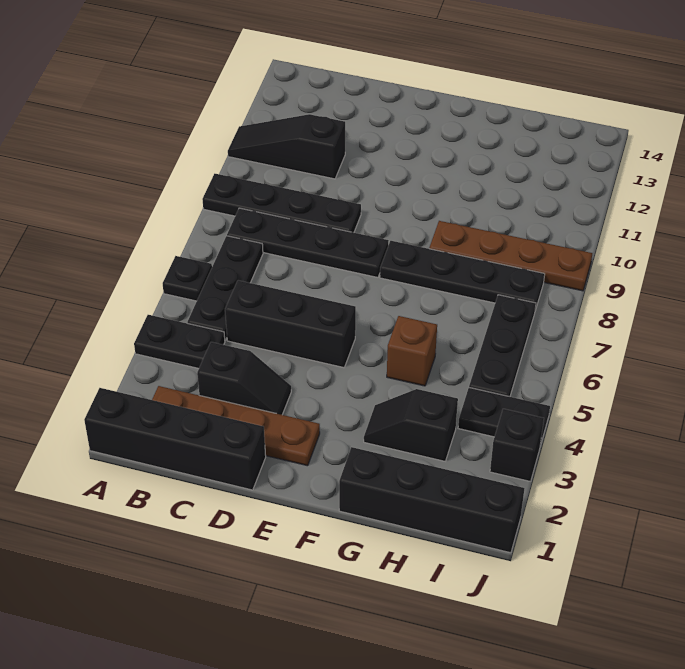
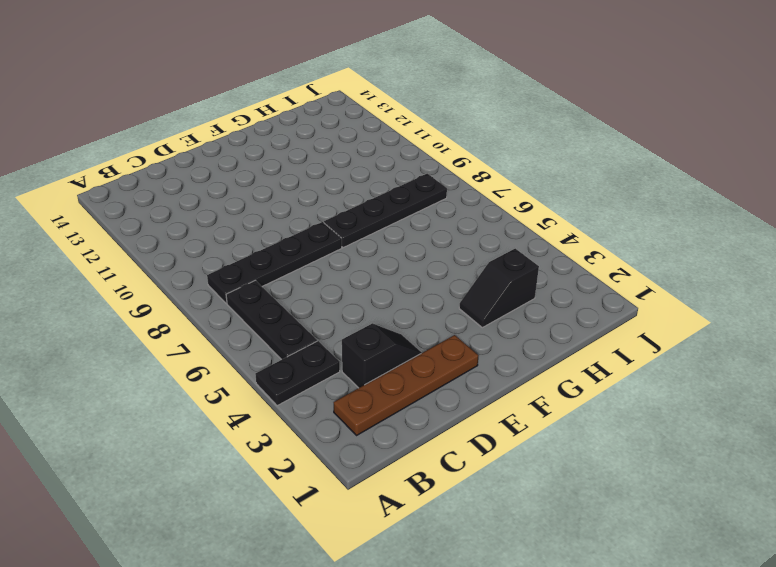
none -> black brick A1:D1 level 1
none -> black plate A6 level 1
none -> black plate A9:D9 level 1

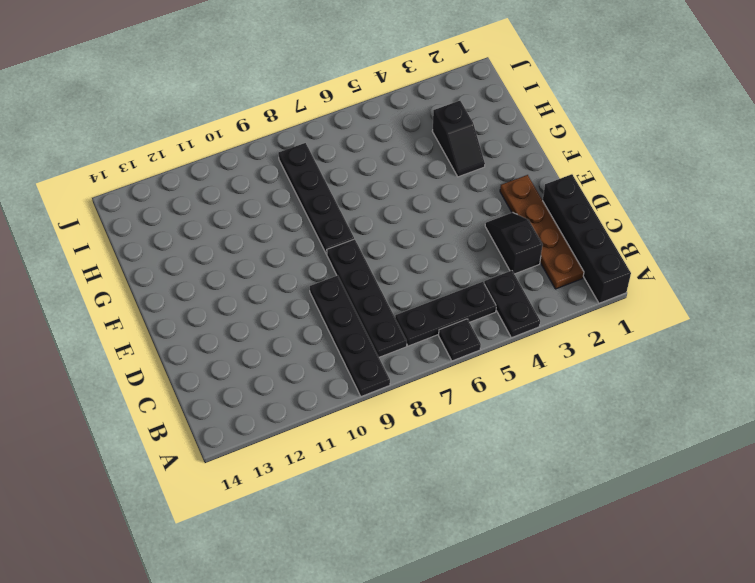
none -> black slope A11:C11 level 1 top C
none -> black brick C5:E5 level 1
none -> black brick G1:J1 level 1

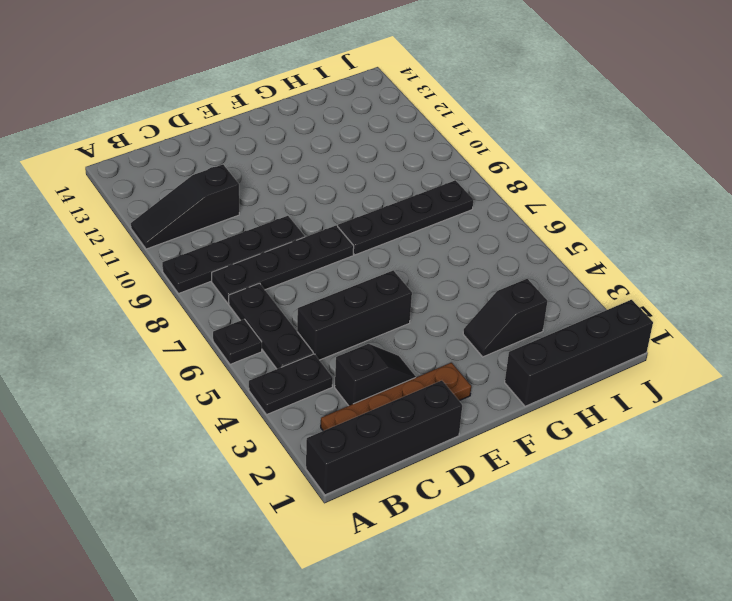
none -> brown brick G5 level 1
none -> brown plate G9:J9 level 1
none -> black plate I4:J4 level 1

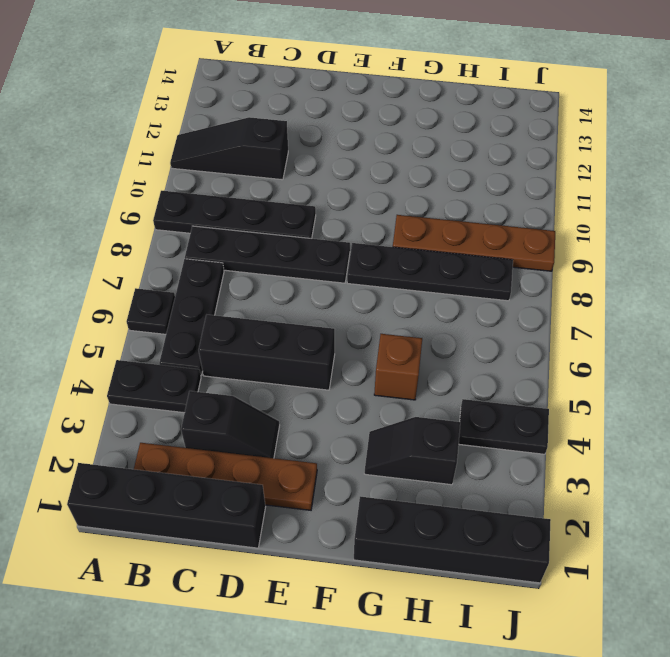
none -> black plate I5:I7 level 1
none -> black brick J3 level 1

